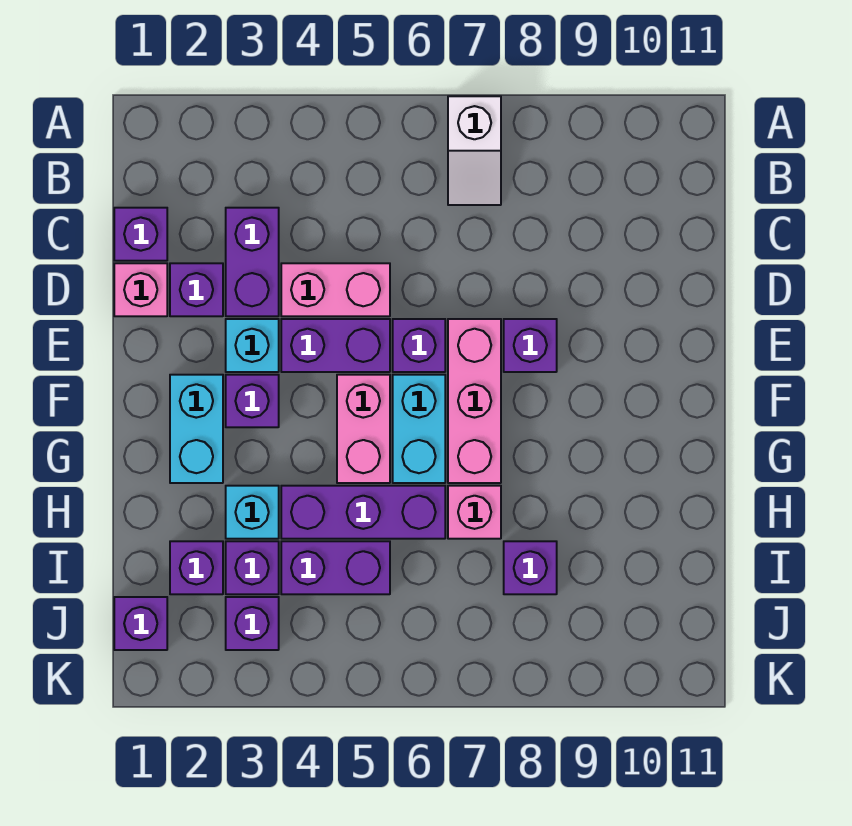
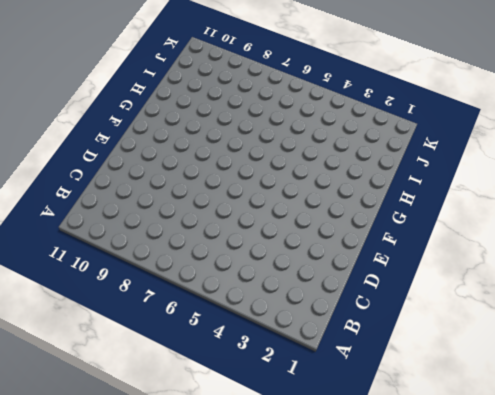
none -> white slope A7:B7 level 1 top A
none -> purple brick C1 level 1
none -> purple brick C3:D3 level 1

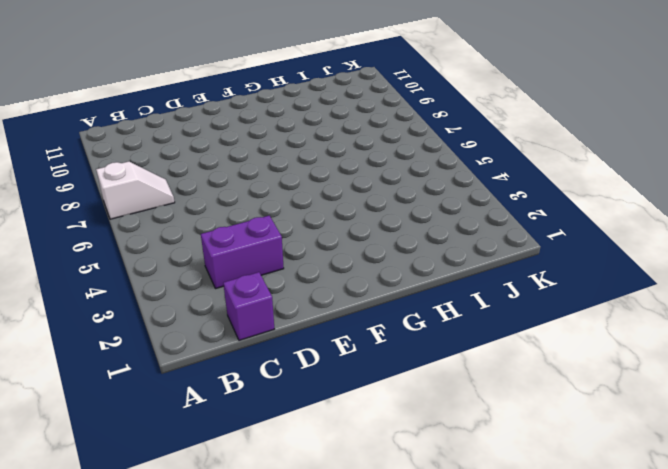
none -> pink brick D1 level 1
none -> purple brick D2 level 1
none -> pink brick D4:D5 level 1

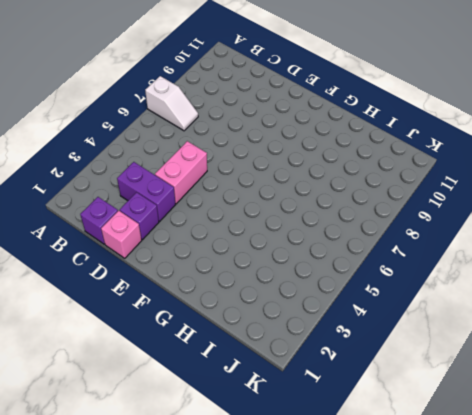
none -> cyan brick E3 level 1
none -> purple brick E4:E5 level 1
none -> purple brick E6 level 1

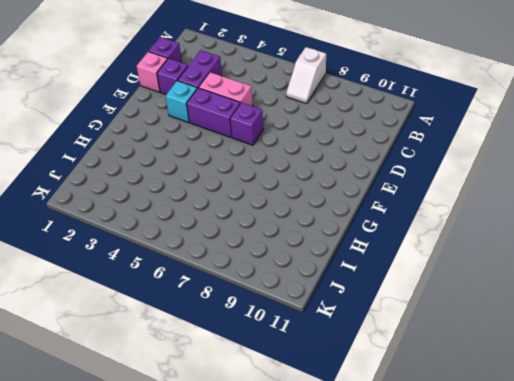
none -> pink brick E7:G7 level 1
none -> purple brick E8 level 1
none -> cyan brick F2:G2 level 1

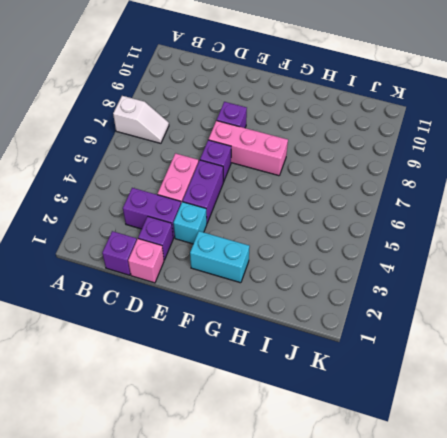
none -> purple brick F3 level 1
none -> pink brick F5:G5 level 1
none -> cyan brick F6:G6 level 1

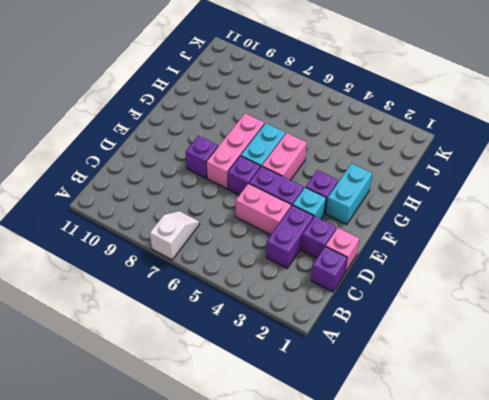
none -> cyan brick H3 level 1
none -> purple brick H4:H6 level 1
none -> pink brick H7 level 1

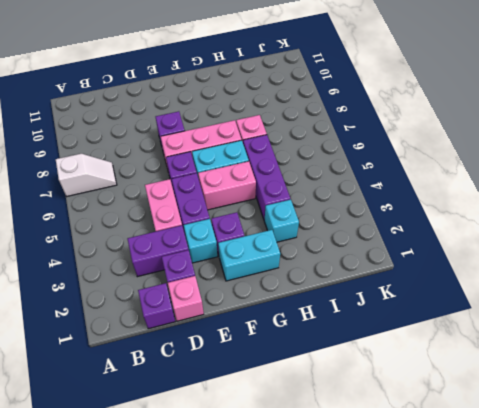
none -> purple brick I2 level 1
none -> purple brick I3 level 1
none -> purple brick I4:I5 level 1

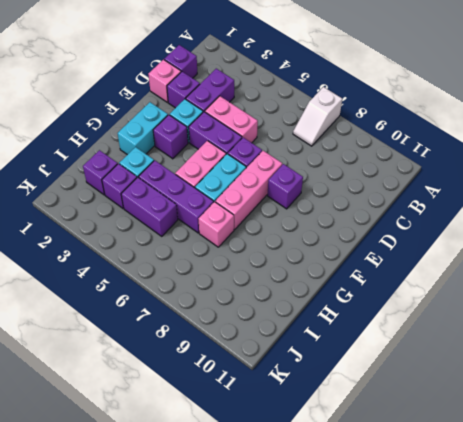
none -> purple brick I8 level 1
none -> purple brick J1 level 1
none -> purple brick J3 level 1

